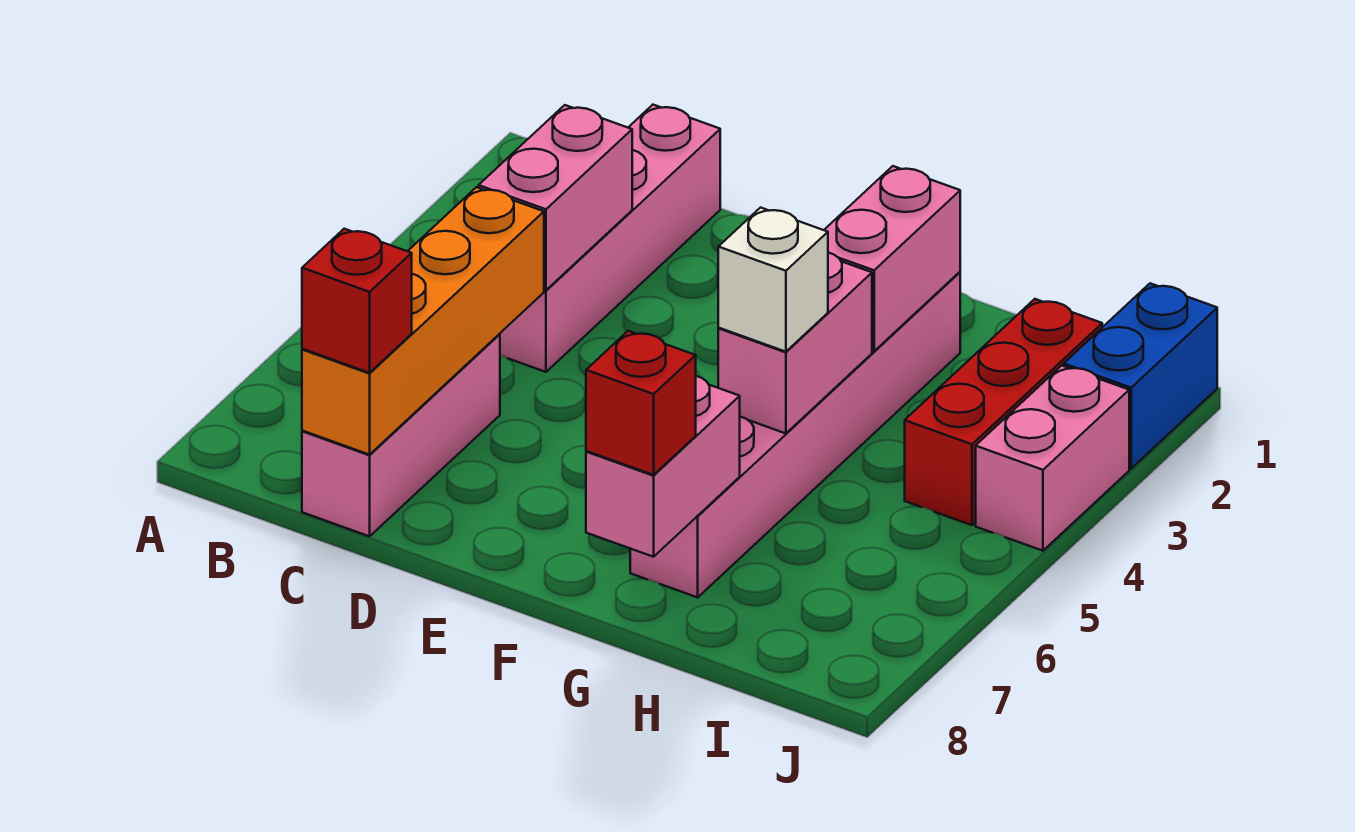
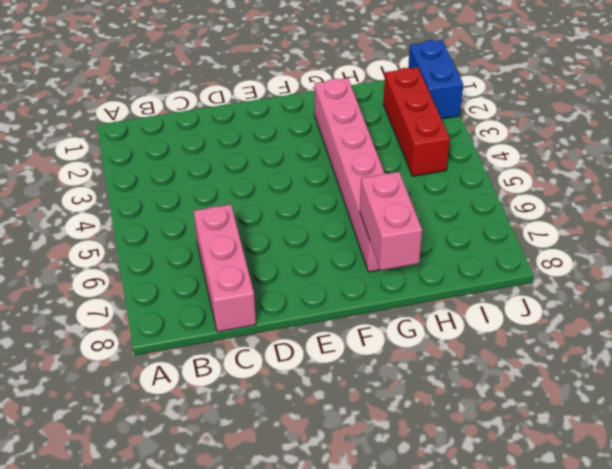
none -> pink brick C1:C4 level 1
none -> pink brick J3:J4 level 1
none -> pink brick C3:C4 level 2

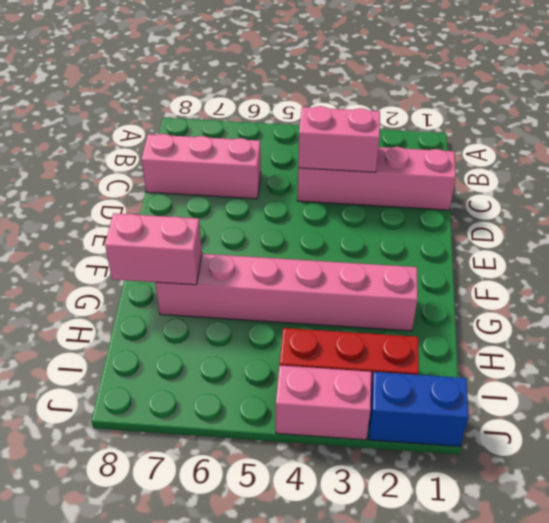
none -> orange brick C5:C8 level 2
none -> pink brick G2:G3 level 2
none -> pink brick G4:G5 level 2

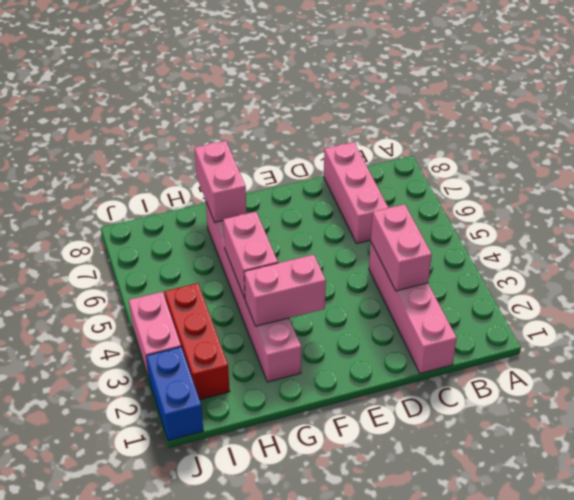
pink brick F3:G3 level 2 -> pink brick G2:G3 level 2
none -> orange brick C5:C8 level 2
none -> red brick C8 level 3
none -> white brick G5 level 3

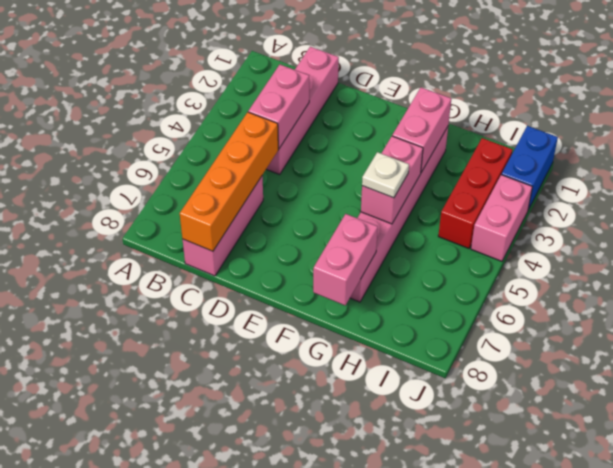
white plate G5 level 3 -> white brick G5 level 3
none -> red brick C8 level 3
none -> red brick G8 level 3

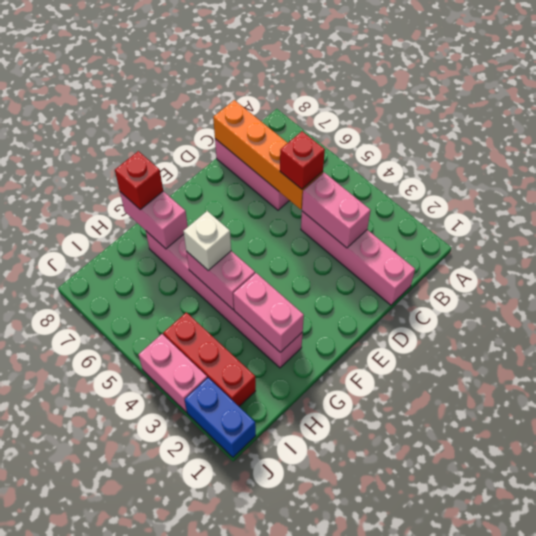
red brick C5 level 3 -> red brick C8 level 3

